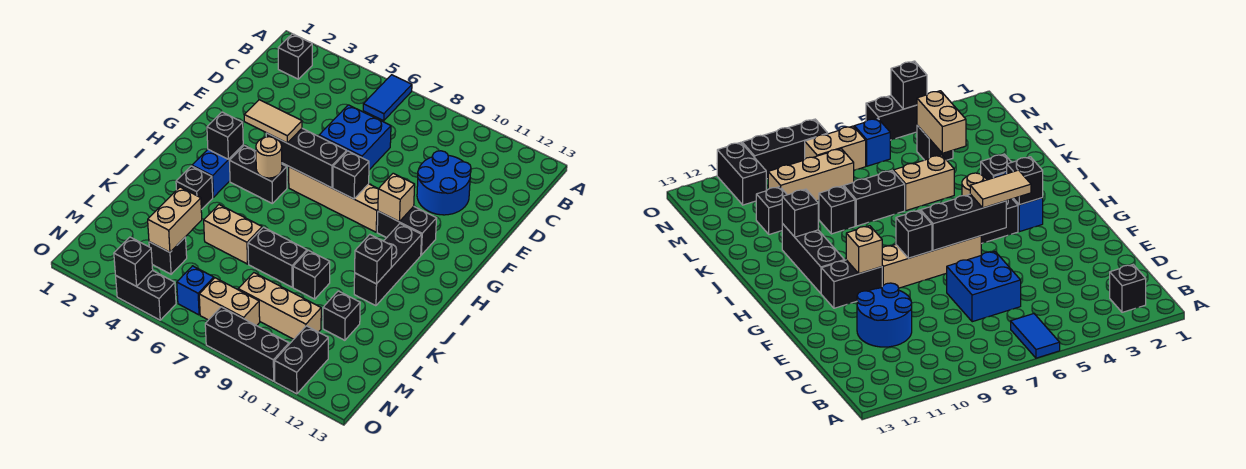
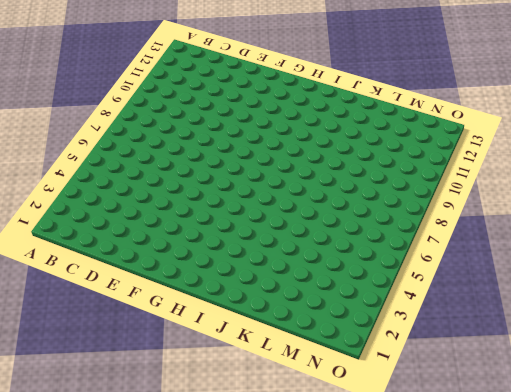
none -> blue tile A6:B6 level 1
none -> black brick B2 level 1
none -> blue brick D6:E7 level 1
none -> blue round brick D10:E11 level 1

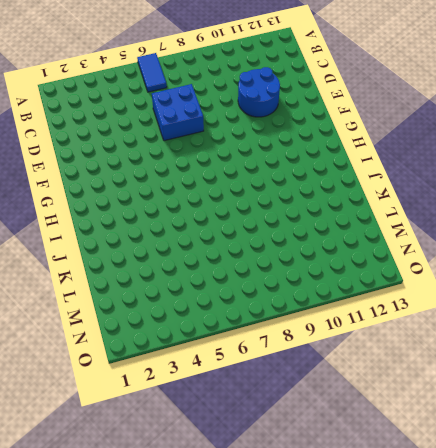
none -> black brick B2 level 1
none -> tan brick G6:G9 level 1
none -> black brick G10:G11 level 1
none -> blue brick H3:I3 level 1

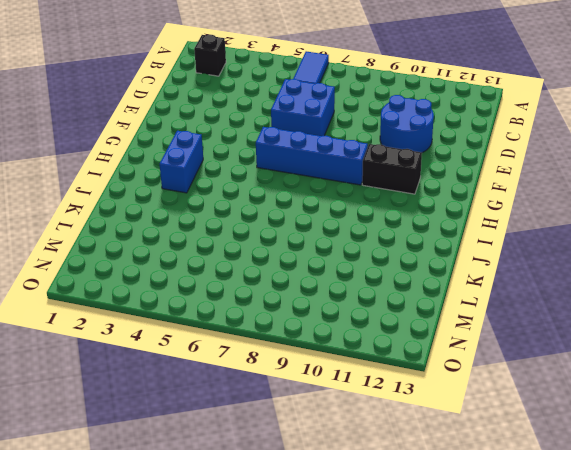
blue brick G6:G9 level 1 -> tan brick G6:G9 level 1
none -> black brick H4:H5 level 1
none -> black brick H11:J11 level 1
none -> black brick J3 level 1
none -> tan brick K5:K6 level 1

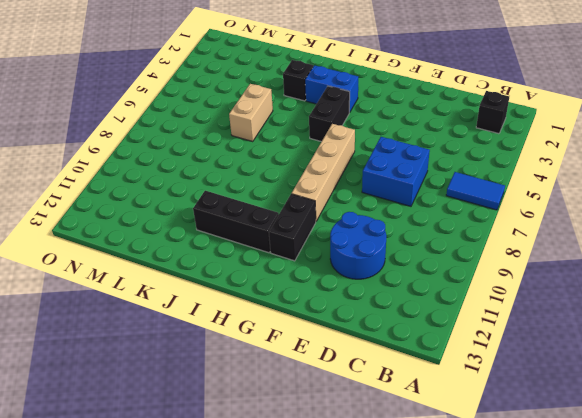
none -> black brick K7:K8 level 1
none -> black brick K9 level 1
none -> black brick L11 level 1
none -> black brick M4 level 1

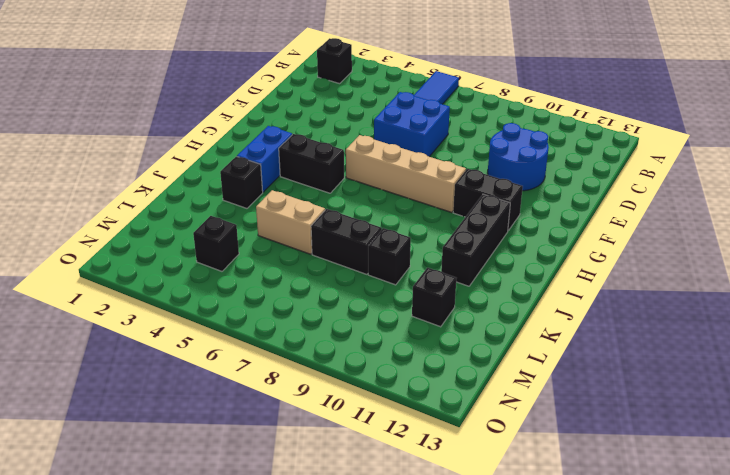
none -> tan brick M8:M10 level 1
none -> blue brick N6 level 1
none -> tan brick N7:N8 level 1
none -> black brick N11:O11 level 1

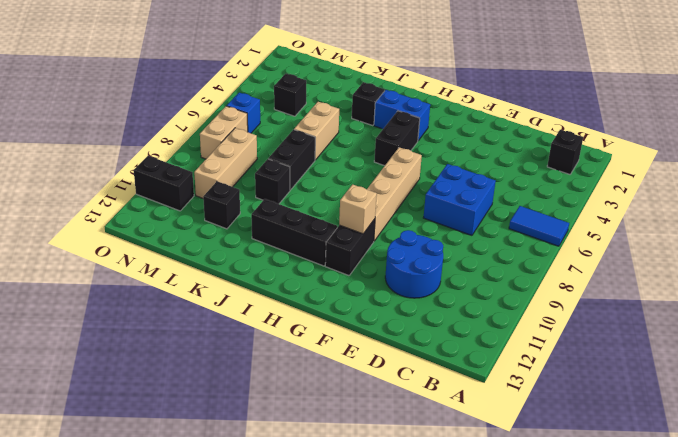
none -> black brick O4:O5 level 1
none -> black brick O8:O10 level 1
none -> black brick G5:G7 level 2
none -> black brick G8 level 2

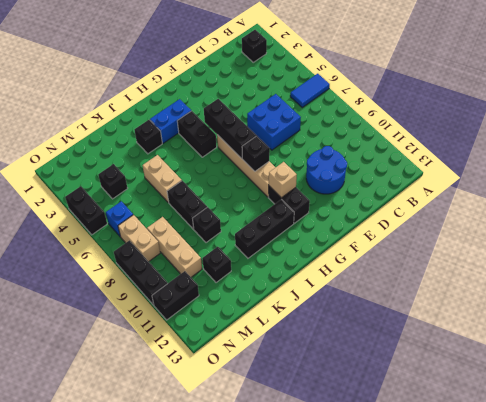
none -> black brick H3 level 2
none -> tan round brick H5 level 2
none -> black brick J11 level 2
none -> tan brick L4:M4 level 2

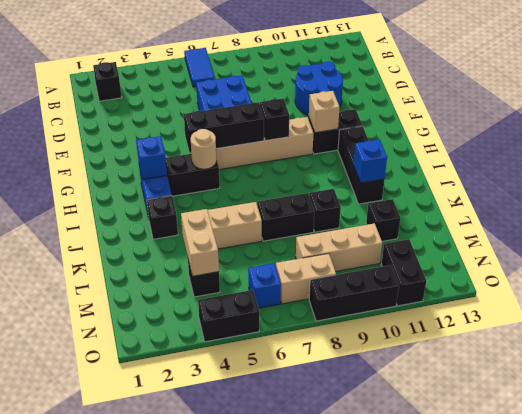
blue brick H3 level 2 -> black brick H3 level 2
blue brick J11 level 2 -> black brick J11 level 2
none -> black brick O4 level 2
none -> tan tile G4:G5 level 3

